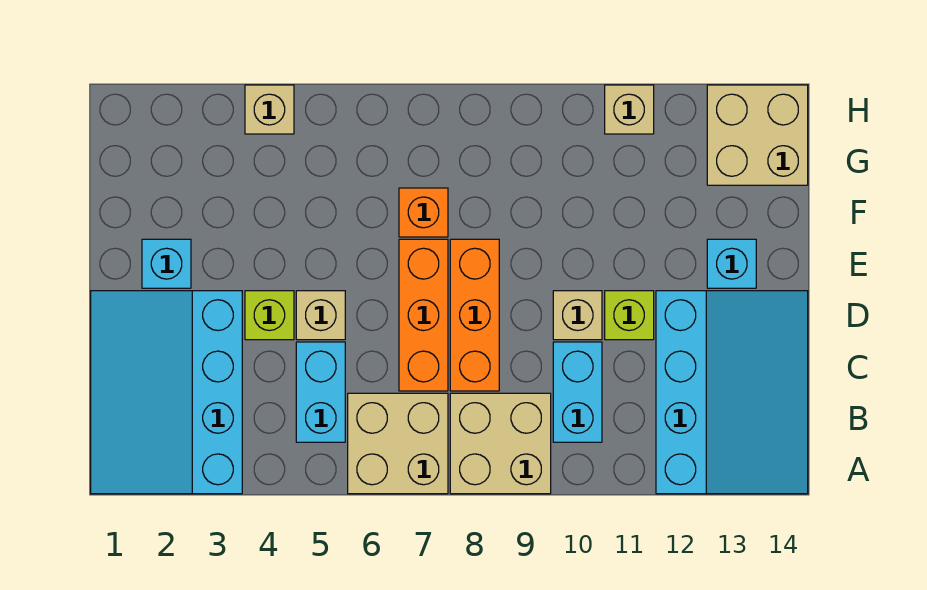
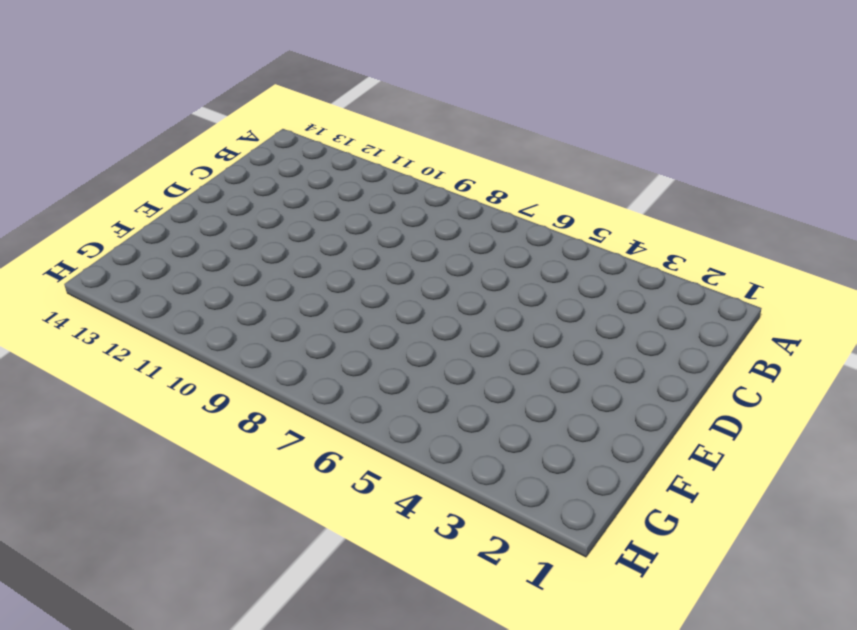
none -> cyan slope A1:D3 level 1 top 3
none -> tan brick A6:B7 level 1
none -> tan brick A8:B9 level 1

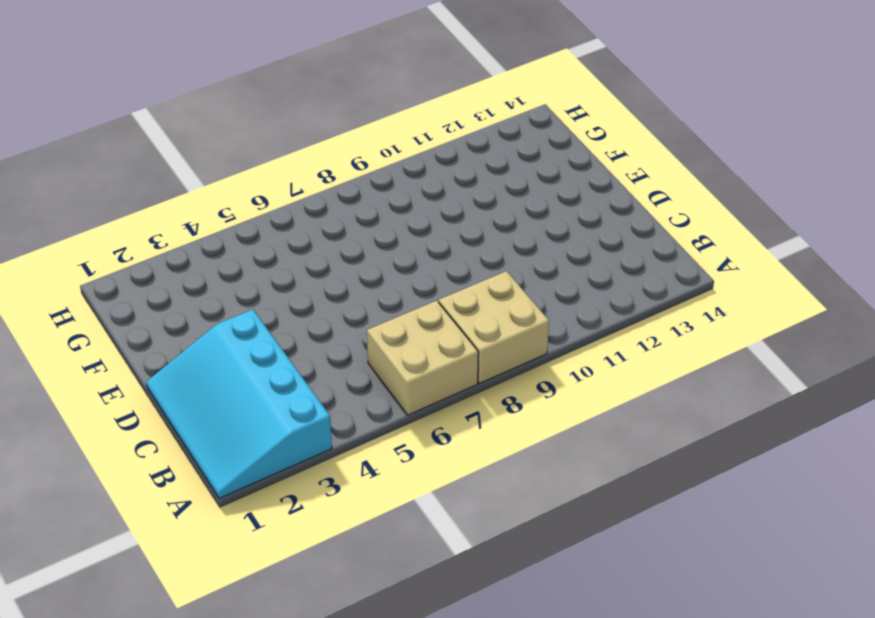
none -> cyan slope A12:D14 level 1 top 12
none -> cyan brick B5:C5 level 1
none -> cyan brick B10:C10 level 1

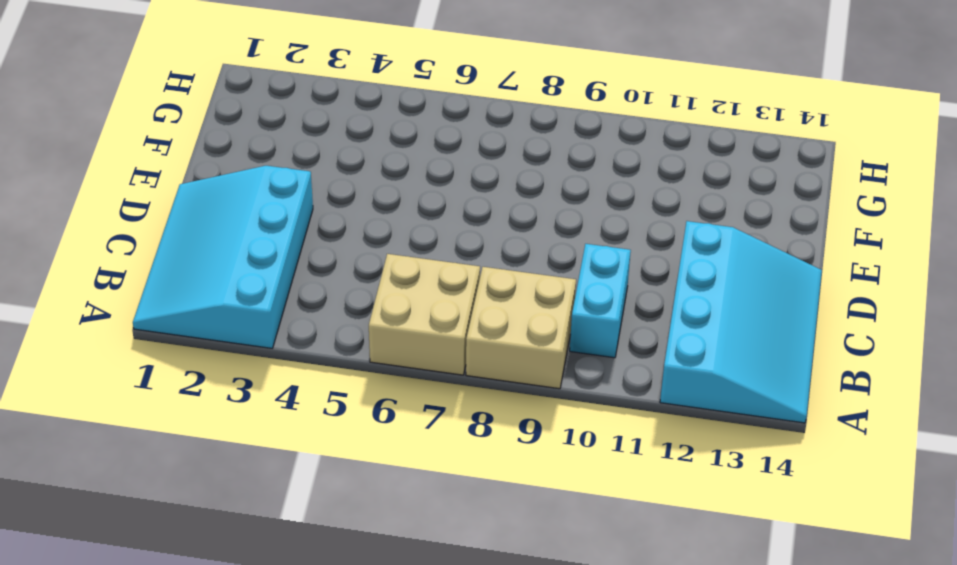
none -> cyan brick B5:C5 level 1
none -> orange brick C7:E7 level 1
none -> orange brick C8:E8 level 1

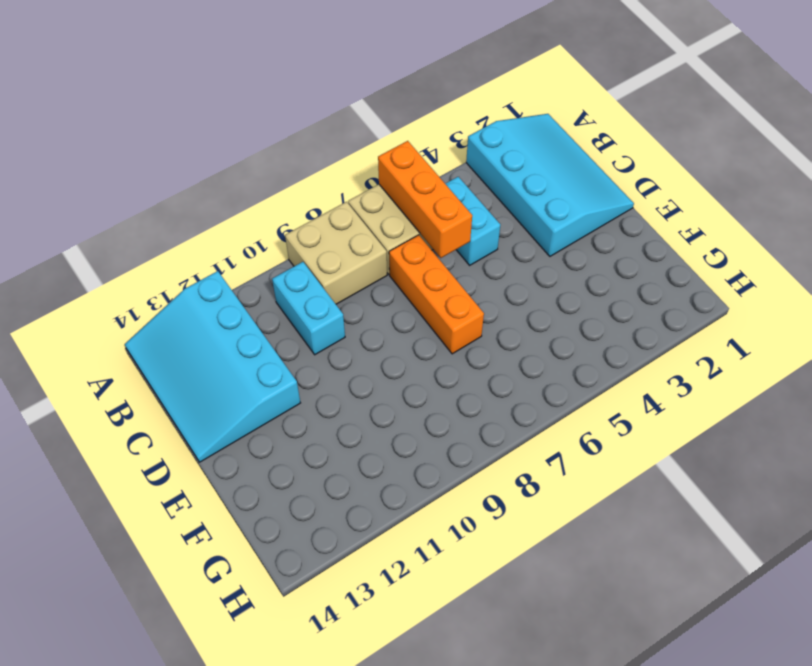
orange brick A6:C6 level 2 -> orange brick C8:E8 level 1
none -> lime brick D4 level 1
none -> tan brick D5 level 1
none -> tan brick D10 level 1

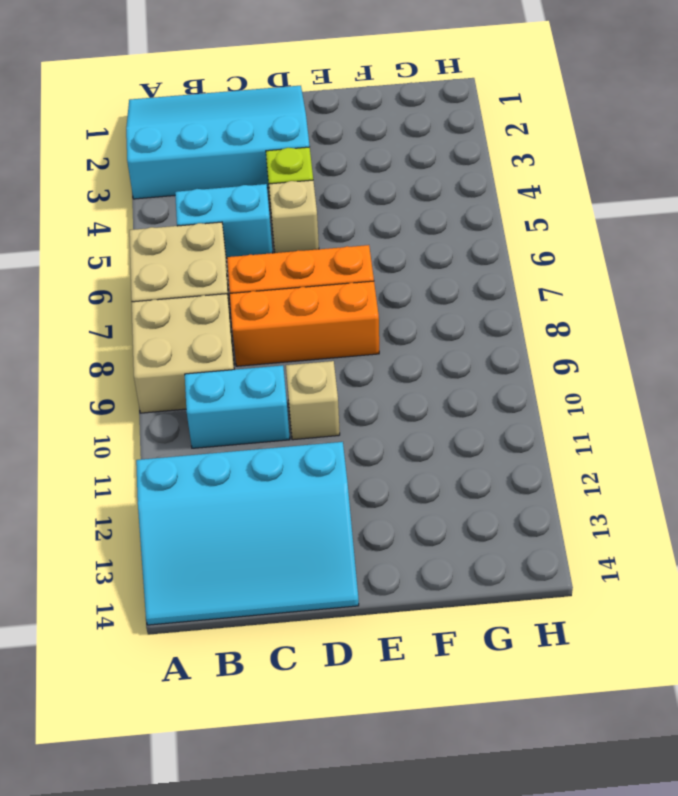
none -> lime brick D11 level 1
none -> cyan brick E2 level 1
none -> cyan brick E13 level 1

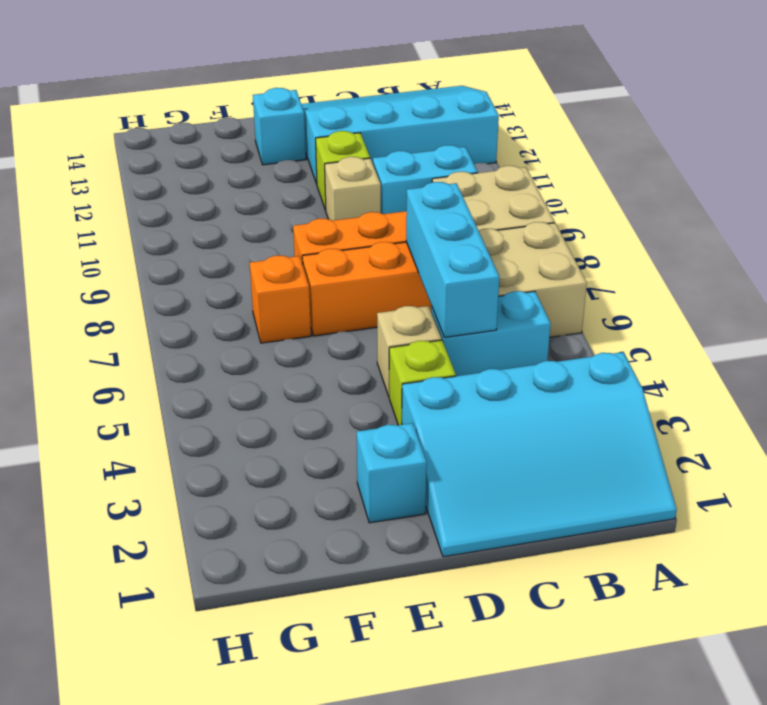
cyan brick C5:C7 level 2 -> none
none -> tan brick G13:H14 level 1
none -> tan brick H4 level 1
none -> tan brick H11 level 1

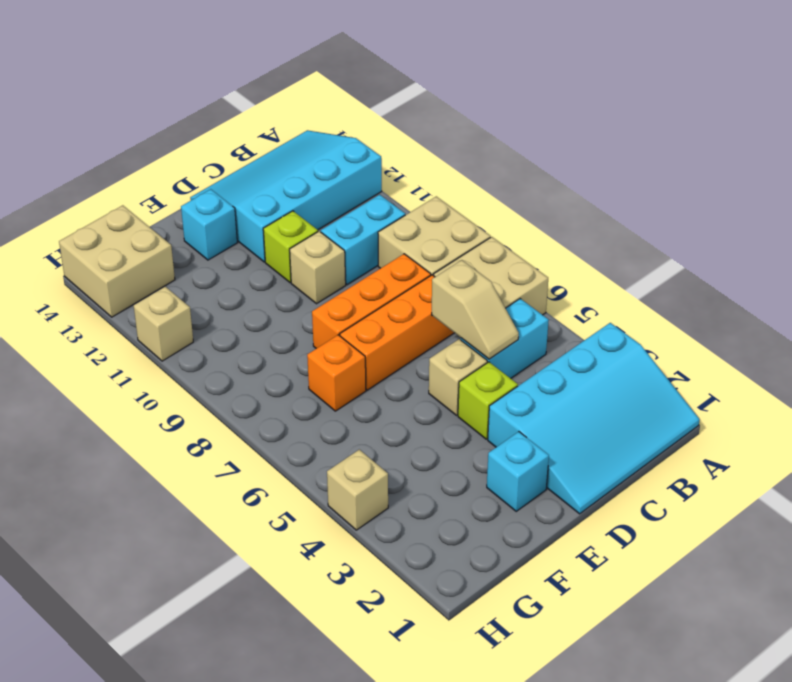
tan slope C5:C6 level 2 top 6 -> none

